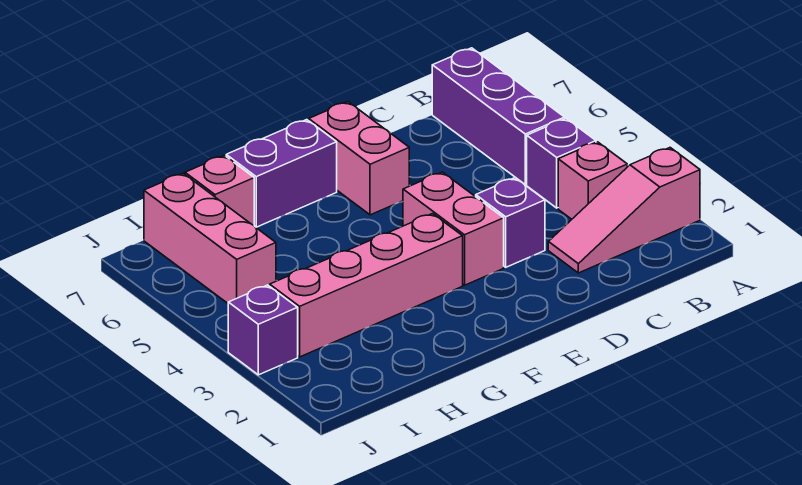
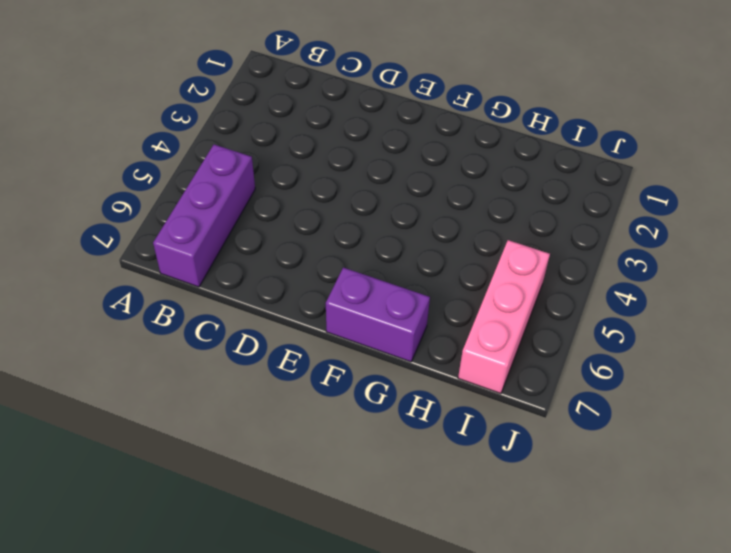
none -> pink slope A2:C2 level 1 top A
none -> pink brick B3 level 1
none -> purple brick B4 level 1

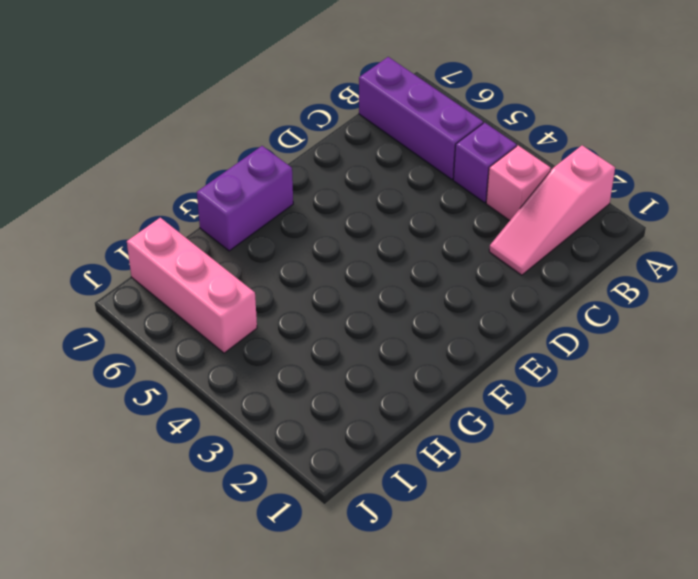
none -> purple brick D3 level 1
none -> pink brick E3:E4 level 1
none -> pink brick E6:E7 level 1

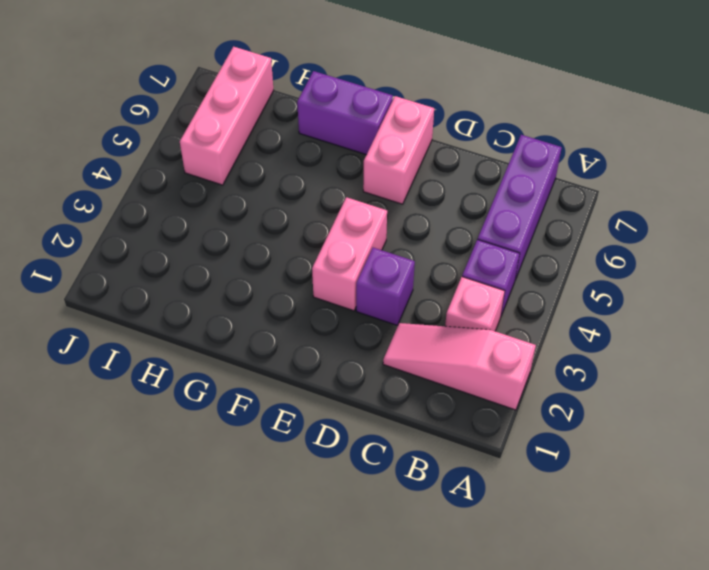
none -> pink brick F3:I3 level 1
none -> pink brick H7 level 1
none -> purple brick J3 level 1

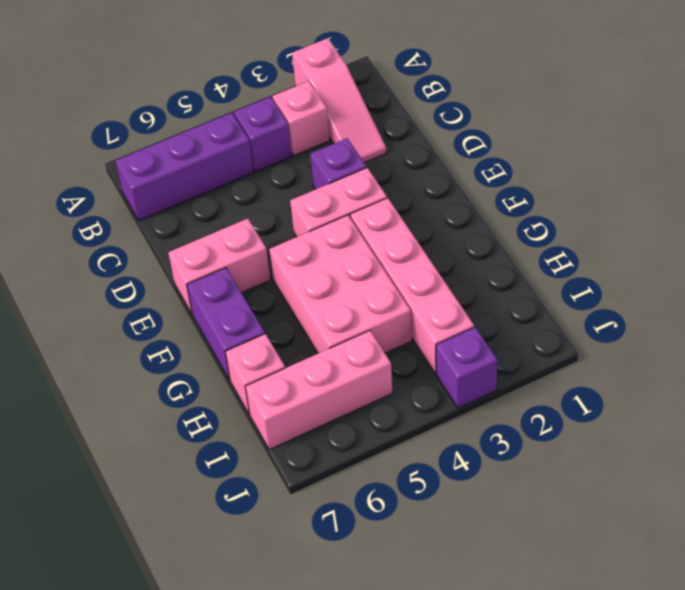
pink brick F4:H5 level 1 -> none

